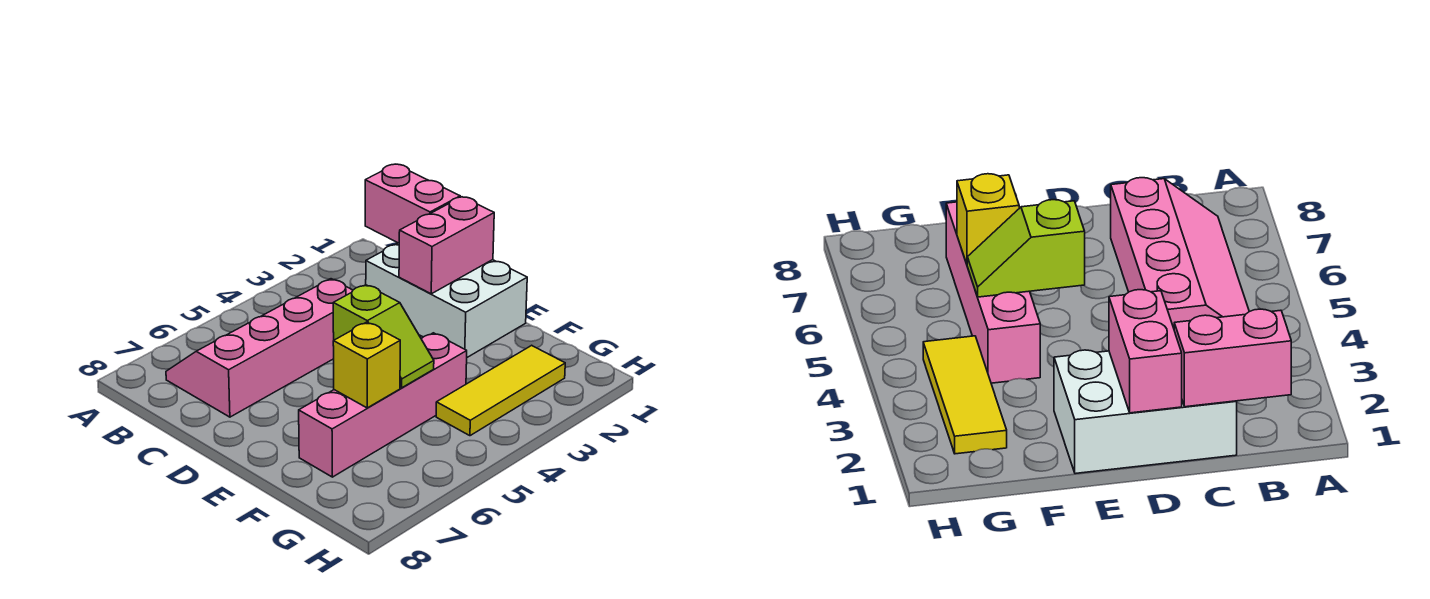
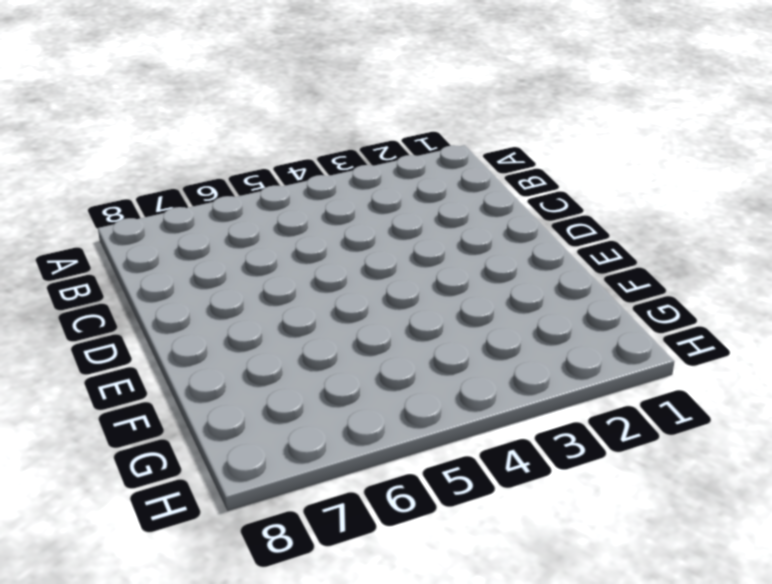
none -> pink slope B4:C7 level 1 top C
none -> white brick C1:E2 level 1

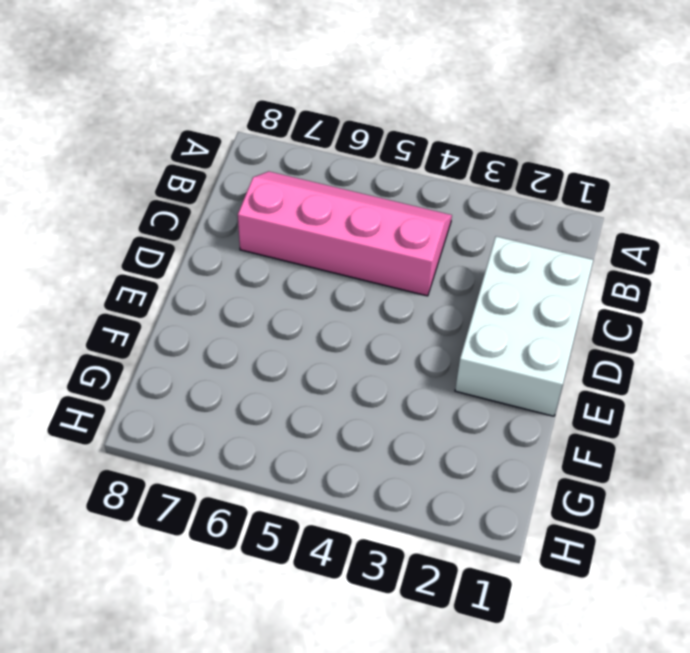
none -> pink brick F4:F7 level 1
none -> yellow tile G2:G4 level 1

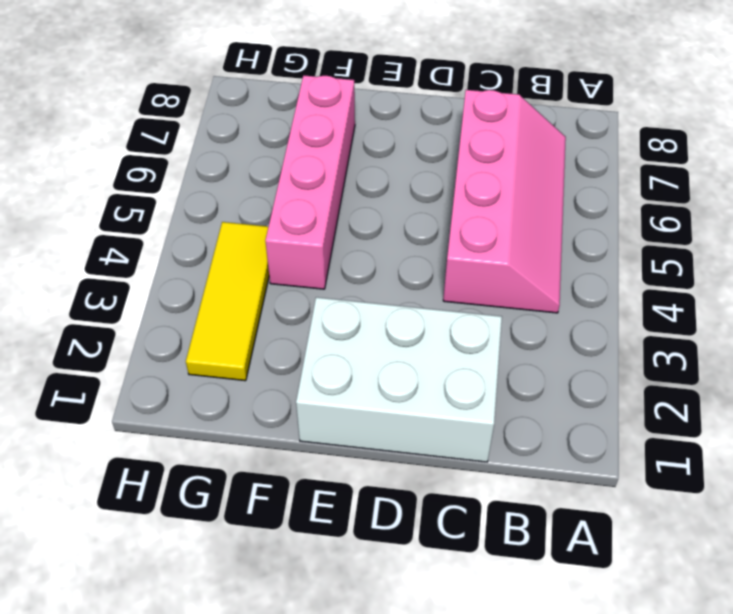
none -> pink brick B1:C1 level 2
none -> pink brick D1:D2 level 2

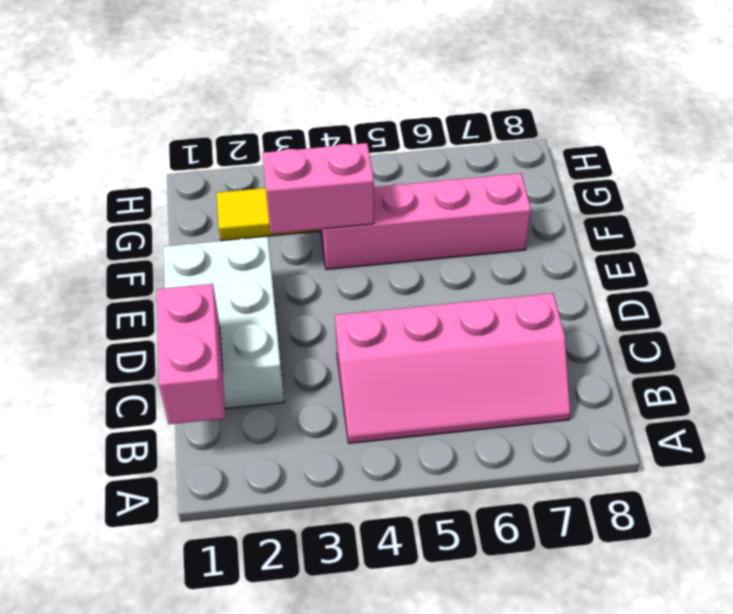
pink brick F3:F4 level 2 -> pink brick D1:D2 level 2
none -> lime slope E5:F5 level 2 top E
none -> yellow brick F6 level 2

